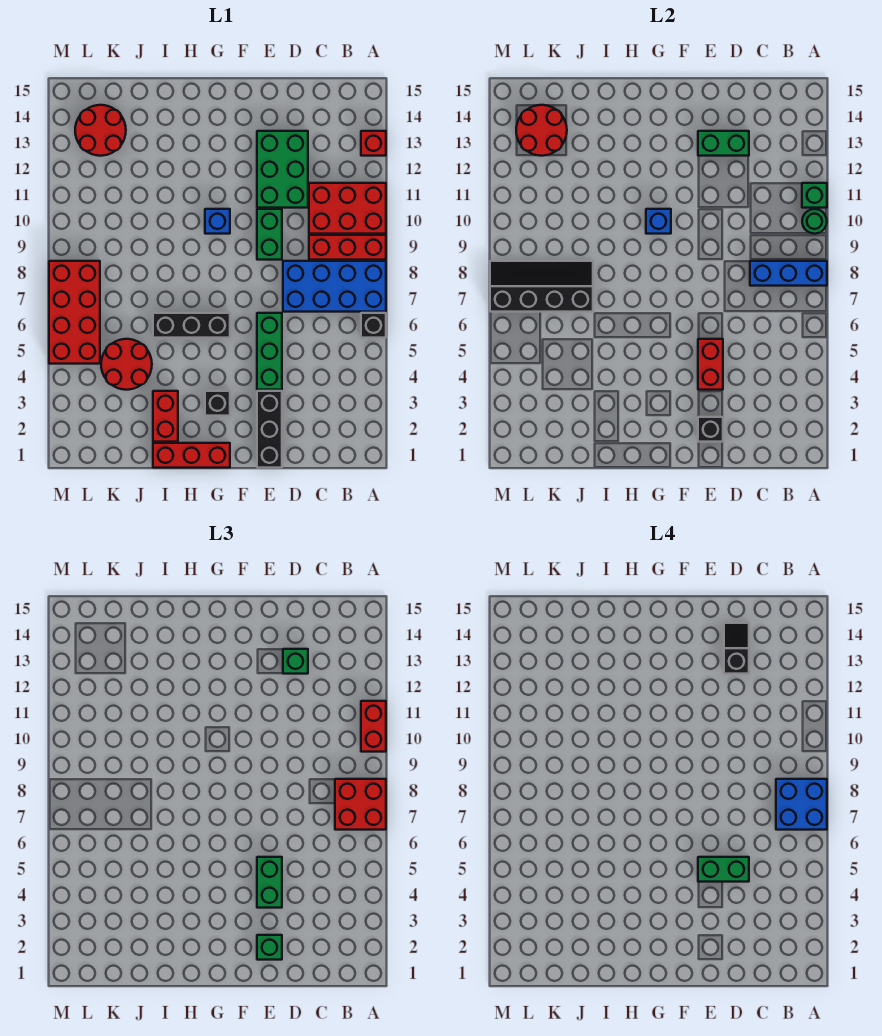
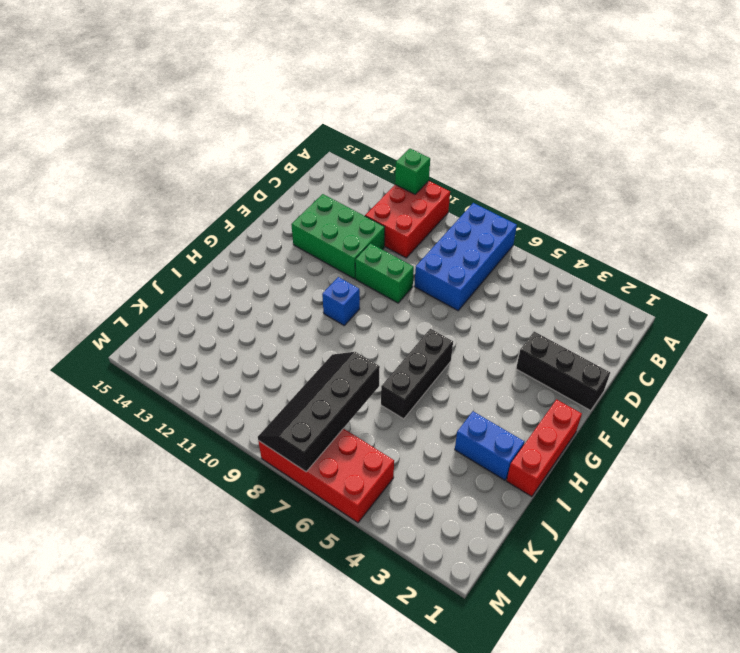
blue brick I2:I3 level 1 -> red brick I2:I3 level 1
none -> black brick A6 level 1
none -> red brick A9:C9 level 1
none -> red brick A13 level 1
none -> green brick E4:E6 level 1

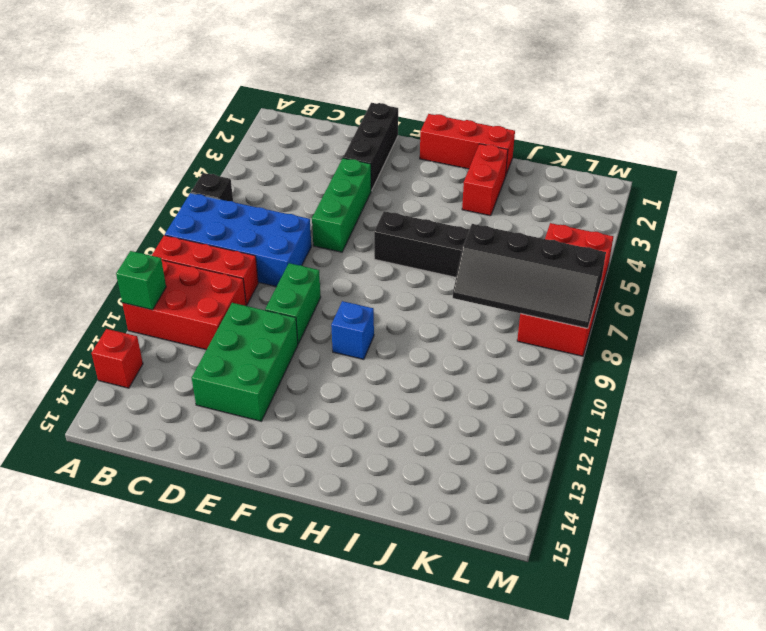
none -> black brick G3 level 1
none -> red round brick J4:K5 level 1
none -> red round brick K13:L14 level 1
none -> blue brick A8:C8 level 2

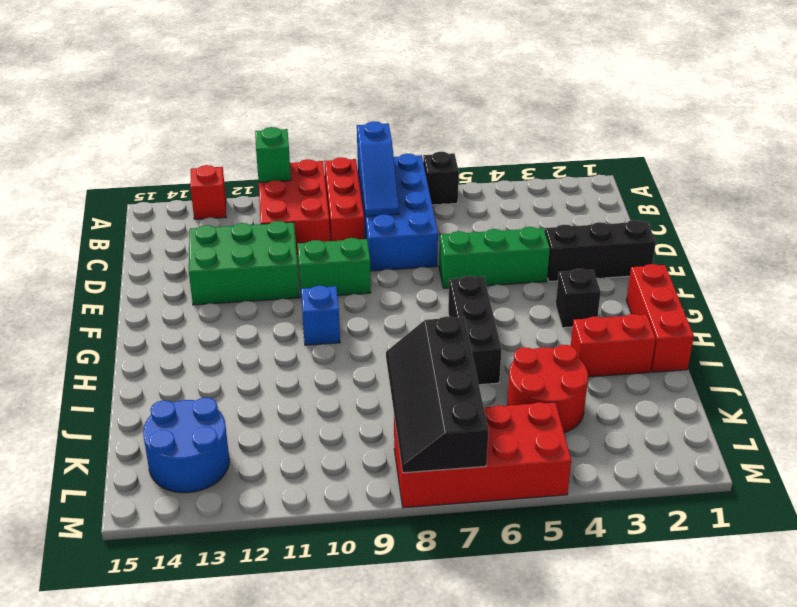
blue slope A8:C8 level 2 top A -> blue brick A8:C8 level 2
blue round brick K13:L14 level 1 -> red round brick K13:L14 level 1
none -> green round brick A10 level 2
none -> green brick D13:E13 level 2
none -> black brick E2 level 2
none -> red brick E4:E5 level 2

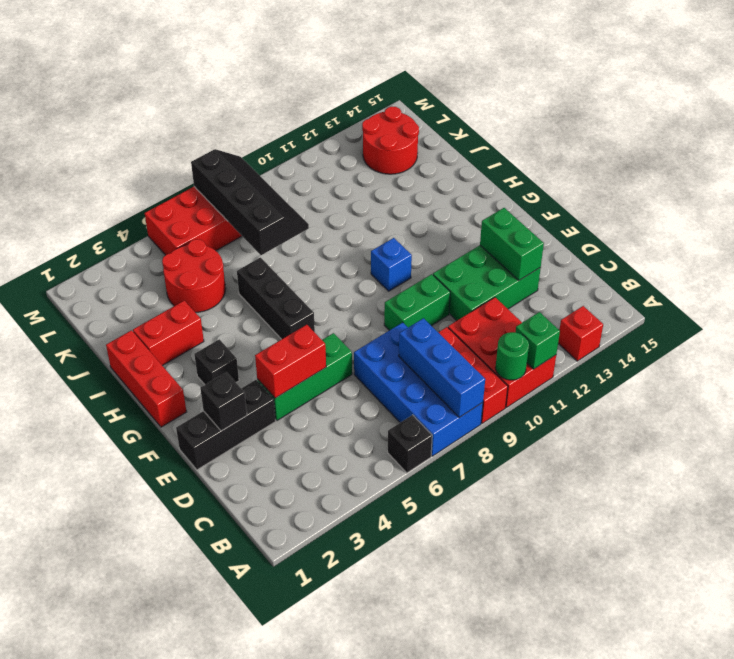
none -> blue brick G10 level 2
none -> red round brick K13:L14 level 2
none -> red brick A7:B8 level 3
none -> red brick A10:A11 level 3

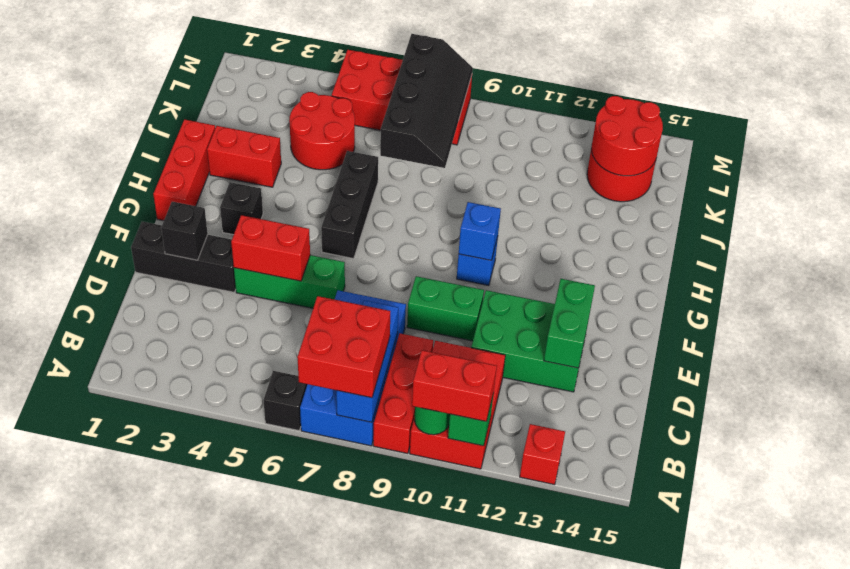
none -> green brick D13 level 3
none -> green brick E2 level 3
none -> green brick E4:E5 level 3
none -> blue brick A7:B8 level 4

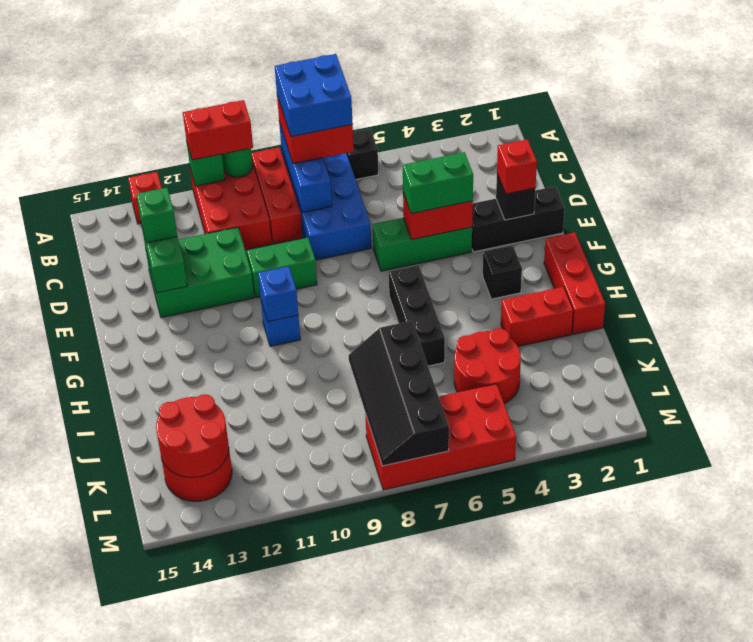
red brick E2 level 3 -> green brick E2 level 3
none -> green brick D5:E5 level 4
none -> black slope D13:D14 level 4 top 13

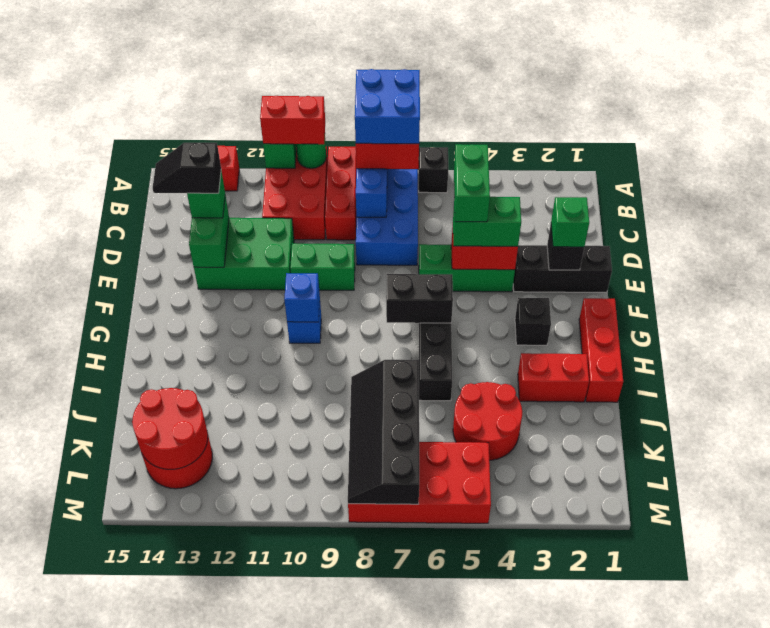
black brick G6:G7 level 2 -> none

